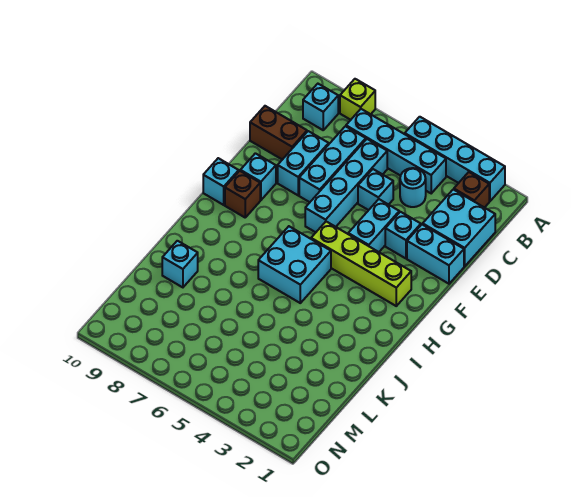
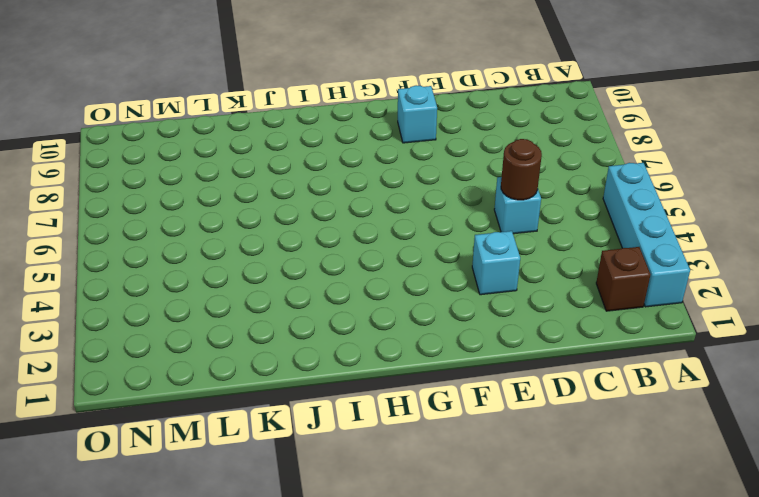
brown round brick D5 level 2 -> none
none -> lime brick A8 level 1
none -> cyan brick B4:B7 level 1
none -> cyan brick B9 level 1

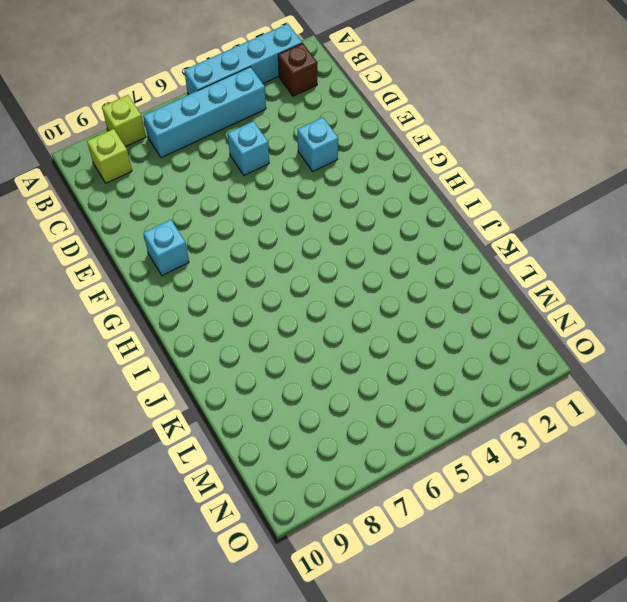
lime brick B9 level 1 -> cyan brick B9 level 1
none -> cyan brick C1:D2 level 1
none -> cyan round brick C4 level 1
none -> cyan brick C6:F6 level 1

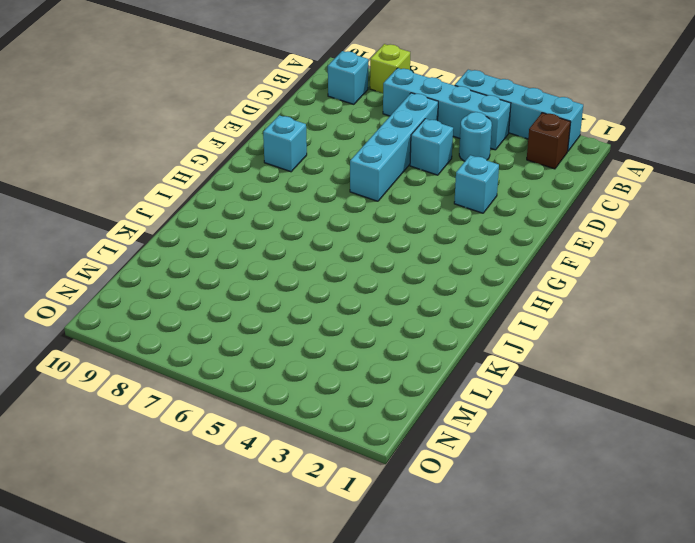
none -> cyan brick C1:D2 level 1
none -> cyan brick C7:E7 level 1
none -> cyan brick D8:E8 level 1

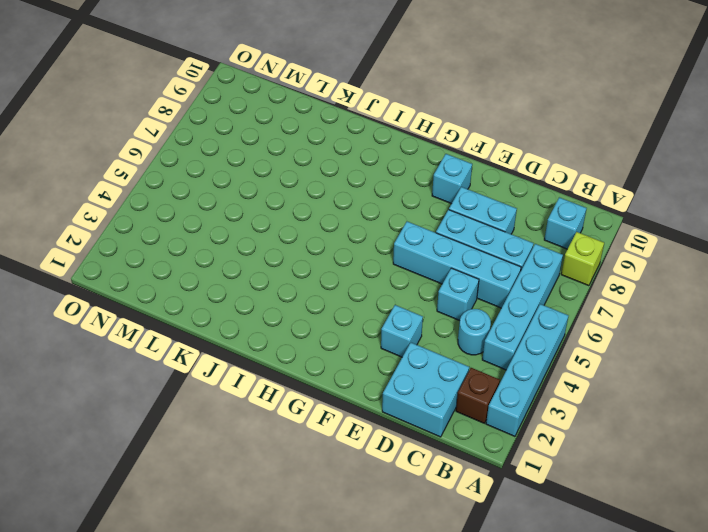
none -> brown brick D9:D10 level 1
none -> cyan brick E1:E2 level 1
none -> cyan brick E4:F4 level 1

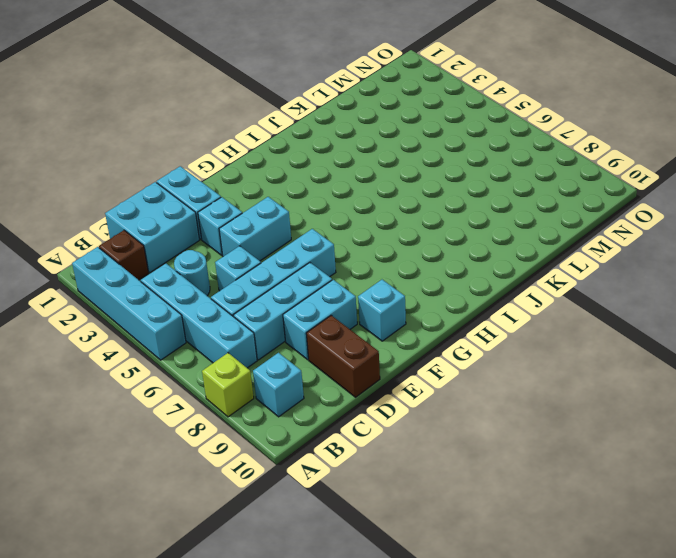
none -> lime brick G2:G5 level 1
none -> brown brick G9 level 1
none -> cyan brick G10 level 1

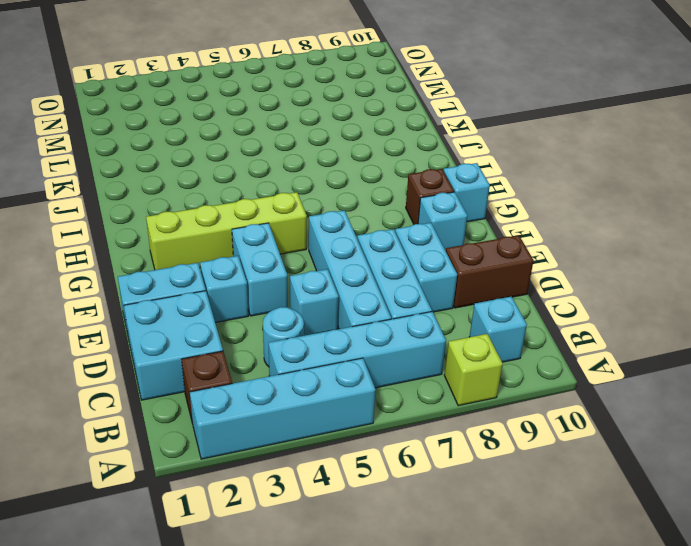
none -> cyan brick H5:I6 level 1
none -> cyan brick K9 level 1

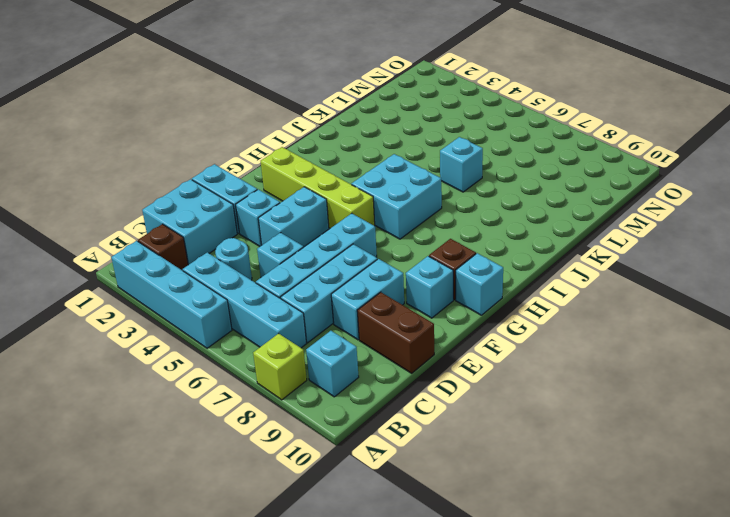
cyan brick K6 level 1 -> cyan brick K9 level 1

